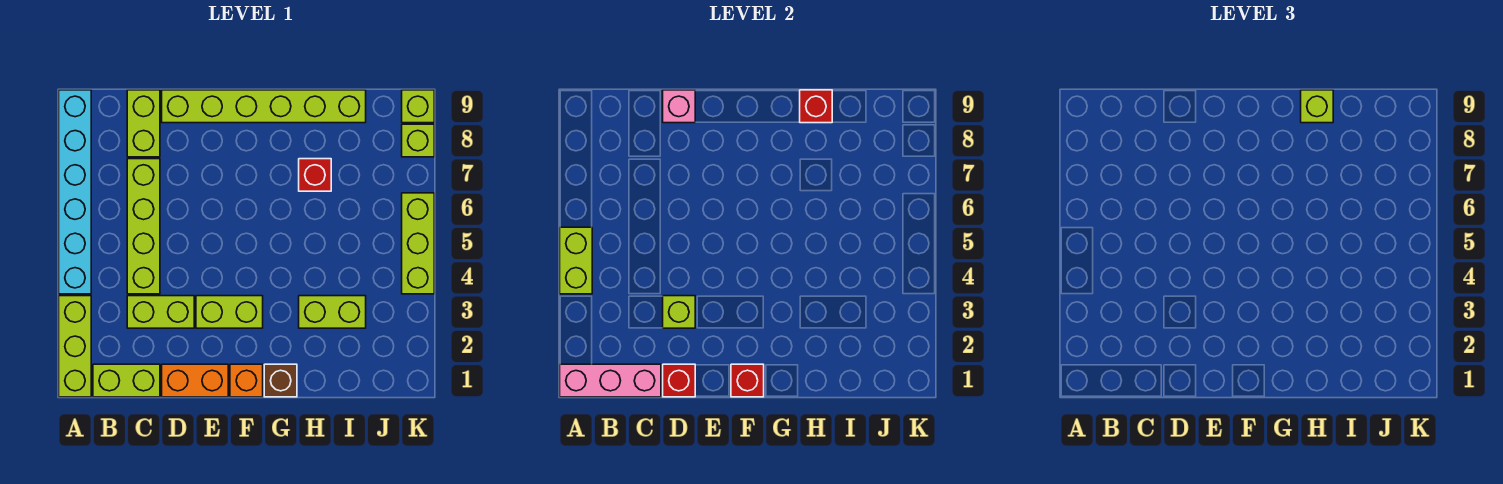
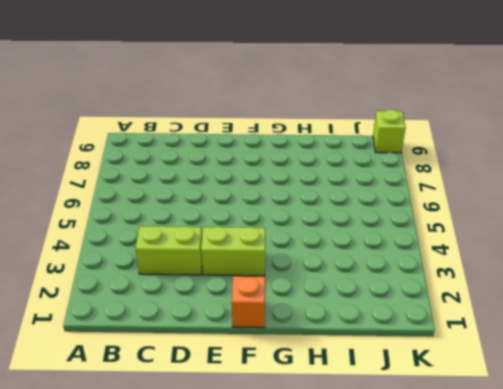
none -> lime brick A1:A3 level 1
none -> cyan brick A4:A9 level 1
none -> lime brick B1:C1 level 1

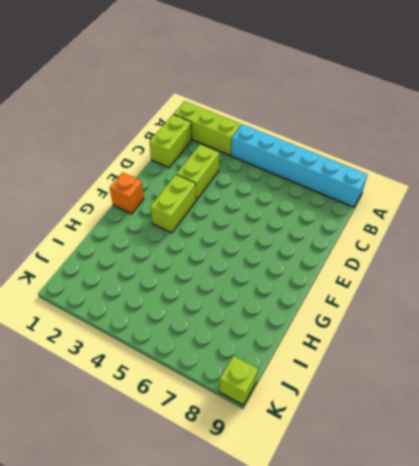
none -> lime brick C4:C7 level 1
none -> lime brick C8:C9 level 1
none -> orange brick D1:E1 level 1

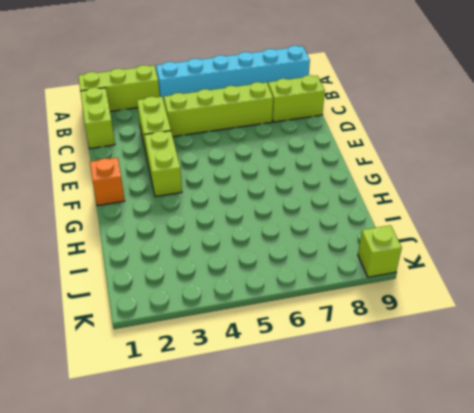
none -> orange brick D1:E1 level 1
none -> lime brick D9:I9 level 1
none -> brown brick G1 level 1

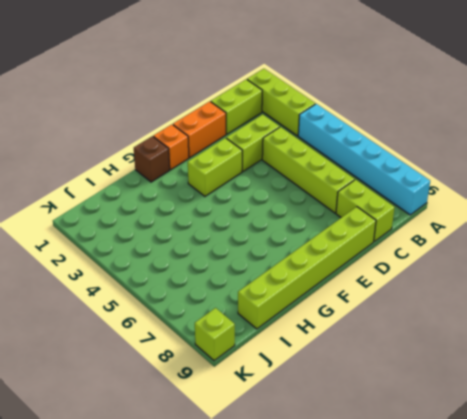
none -> lime brick H3:I3 level 1
none -> red brick H7 level 1
none -> lime brick K4:K6 level 1

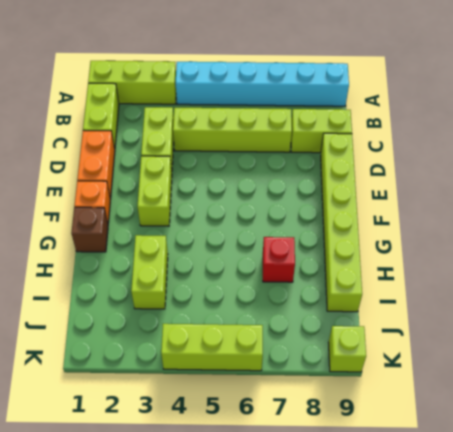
none -> lime brick K8 level 1
none -> pink brick A1:C1 level 2
none -> lime brick A4:A5 level 2

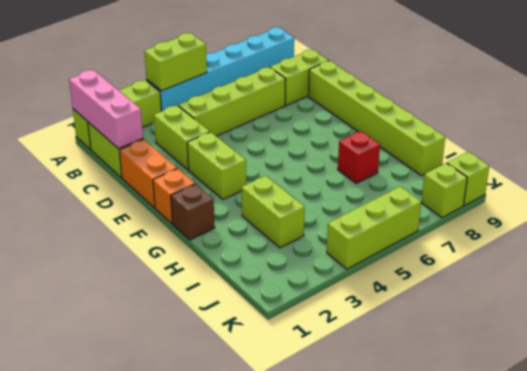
none -> red brick D1 level 2
none -> lime brick D3 level 2
none -> pink brick D9 level 2

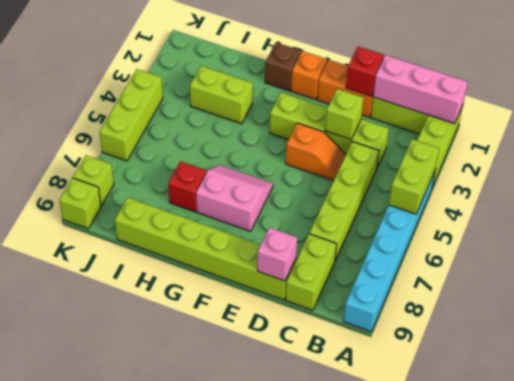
orange slope D4:E4 level 1 top E -> none
pink slope F6:G7 level 1 top 7 -> none
none -> red brick F1 level 2
none -> red brick H9 level 2
none -> lime brick H9 level 3

